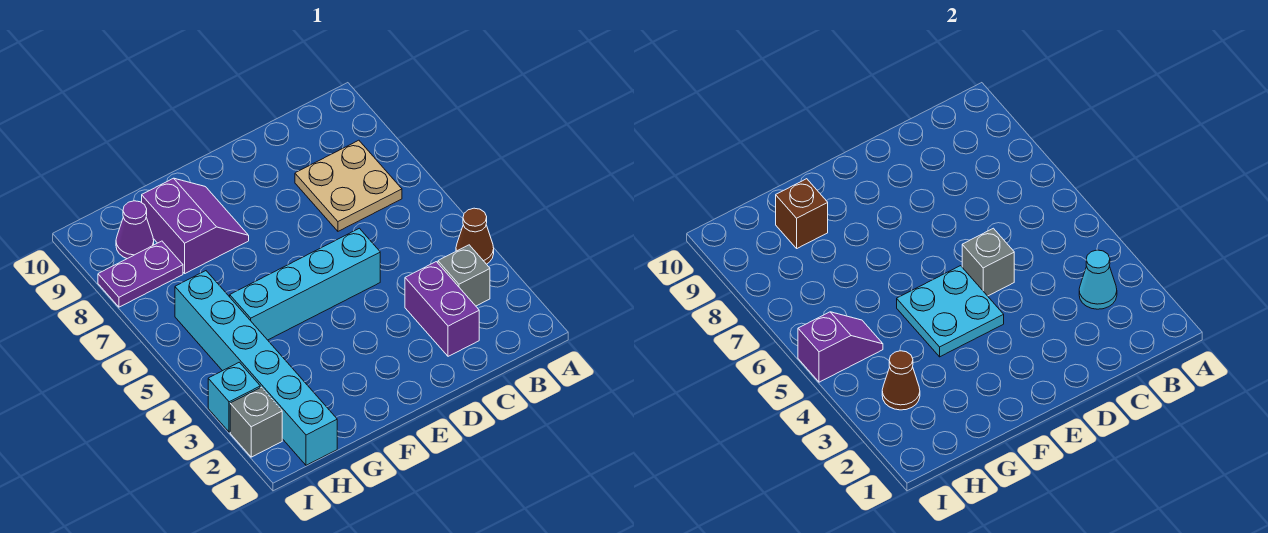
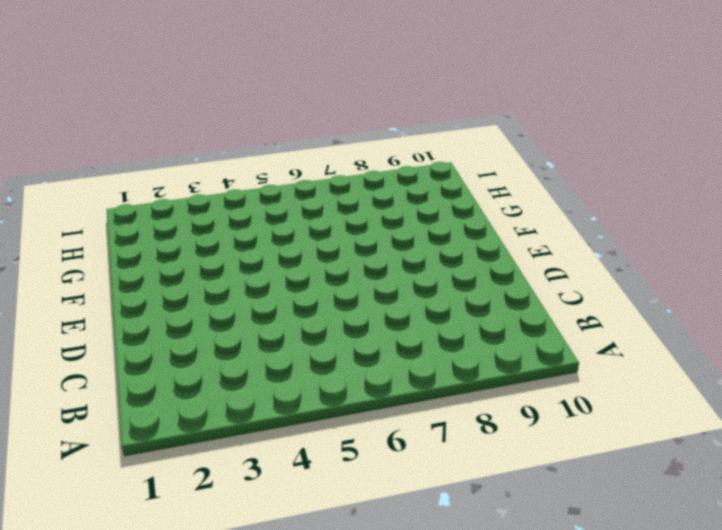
none -> brown cone A4 level 1
none -> grey brick B3 level 1
none -> tan plate B7:C8 level 1

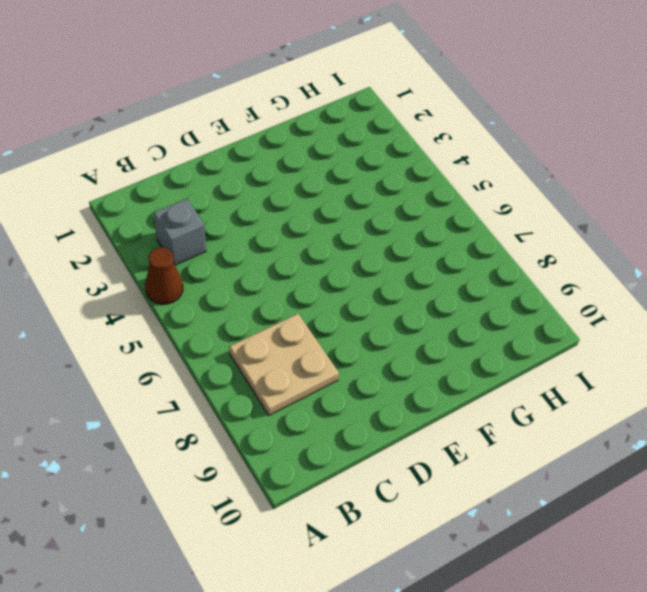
none -> purple brick C2:C3 level 1
none -> cyan brick D5:G5 level 1
none -> purple slope F8:G9 level 1 top G

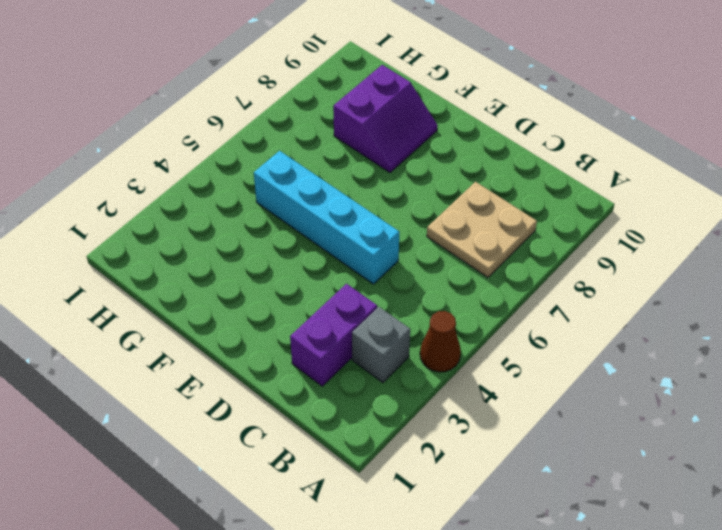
none -> cyan brick H1:H6 level 1
none -> purple plate H8:I8 level 1
none -> purple cone H9 level 1

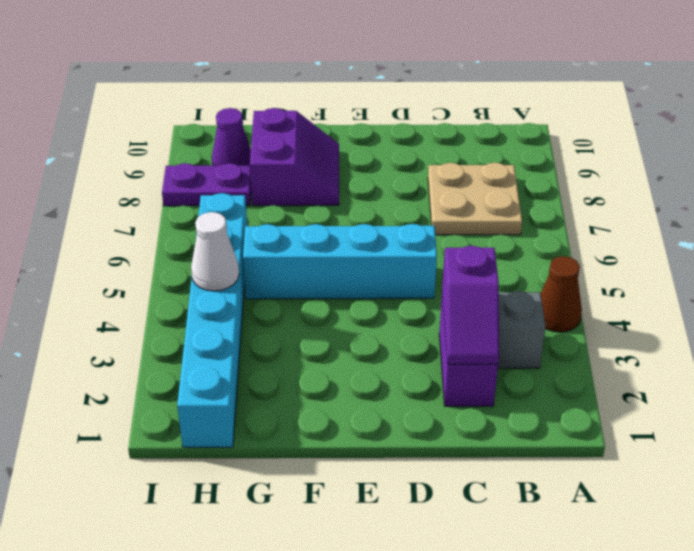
purple slope C2:C3 level 2 top 3 -> purple slope H5:I5 level 2 top I
white cone H4 level 2 -> none
none -> grey brick I2 level 1
none -> cyan brick I3 level 1
none -> cyan cone B3 level 2

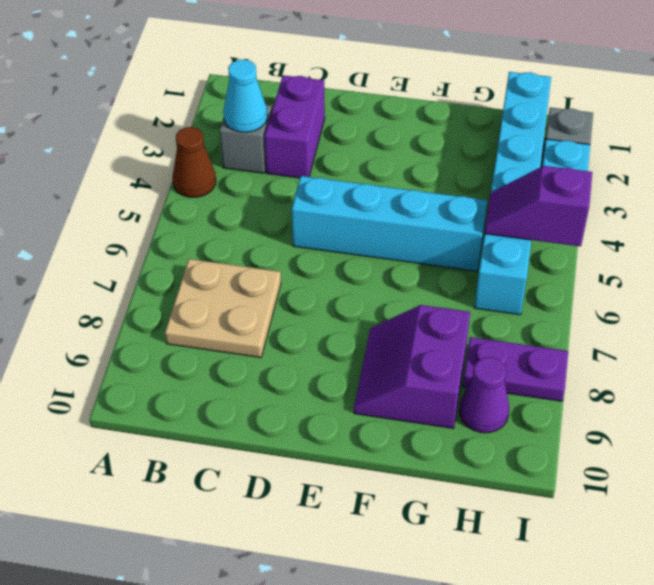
none -> grey brick D5 level 2
none -> cyan plate E4:F5 level 2
none -> brown brick G9 level 2

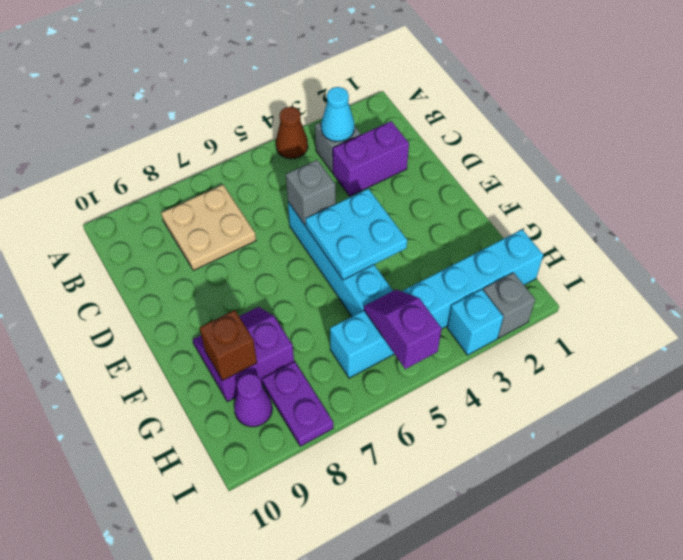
none -> brown cone H3 level 2

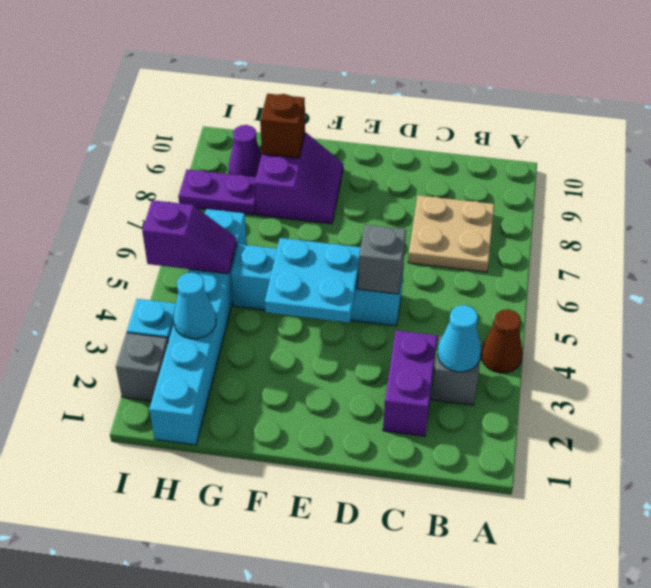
cyan cone H3 level 2 -> brown cone H3 level 2

